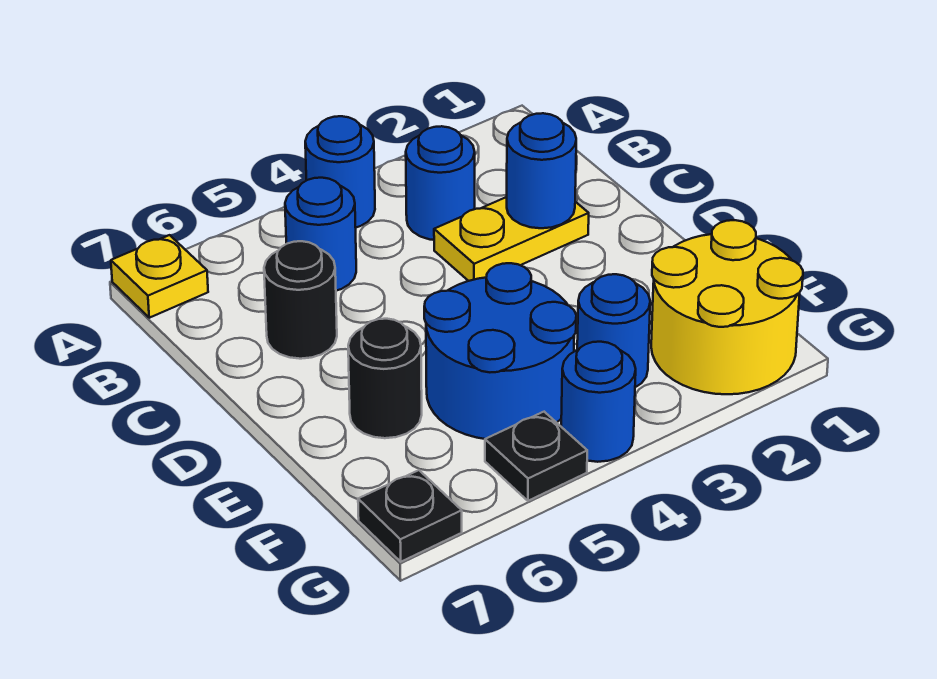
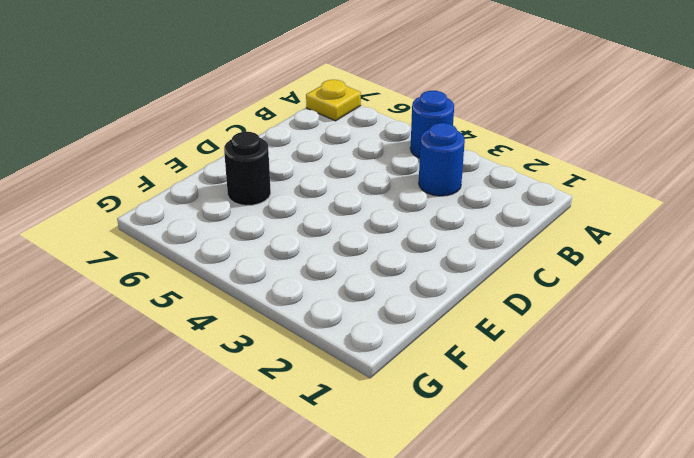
none -> blue round brick B5 level 1
none -> yellow plate C2:C3 level 1
none -> black round brick C6 level 1

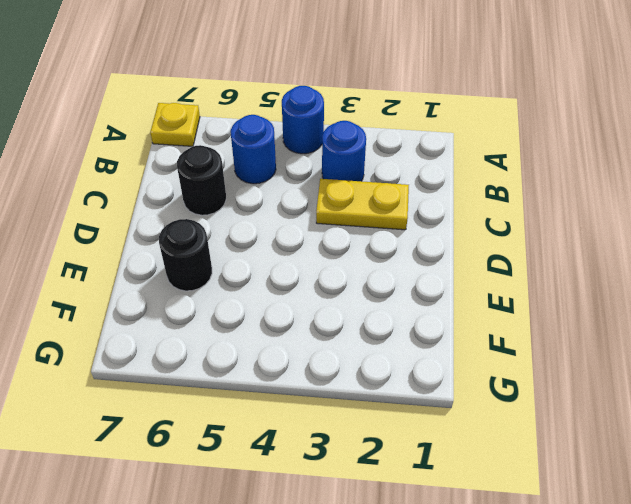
none -> blue round brick E4:F5 level 1
none -> yellow round brick F1:G2 level 1
none -> blue round brick F3 level 1

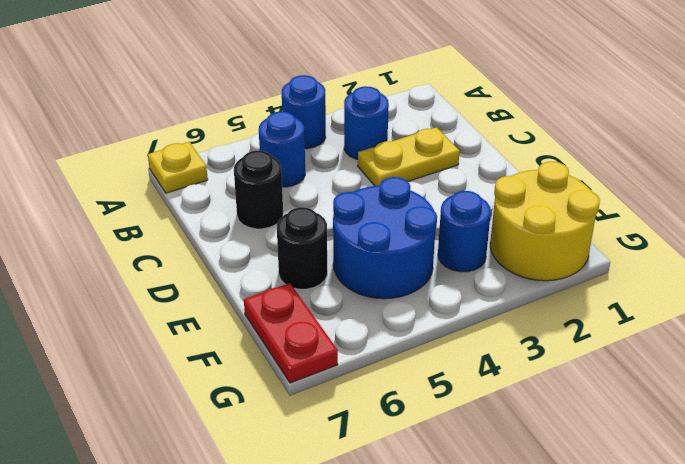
red plate F7:G7 level 1 -> black plate G7 level 1
none -> blue round brick G4 level 1
none -> black plate G5 level 1
none -> blue round brick C2 level 2

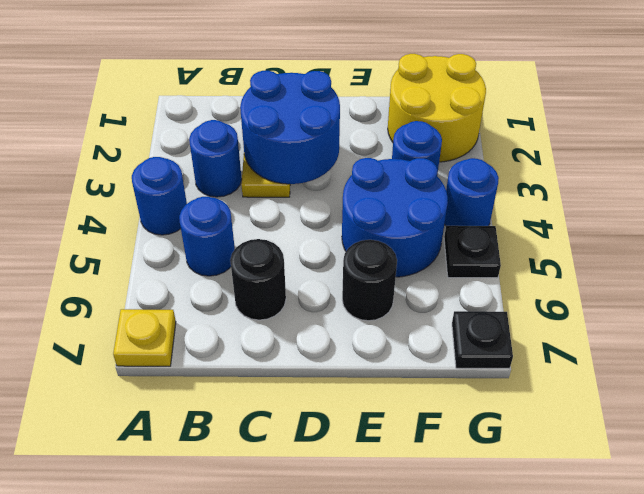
blue round brick C2:D3 level 2 -> blue round brick C2 level 2

